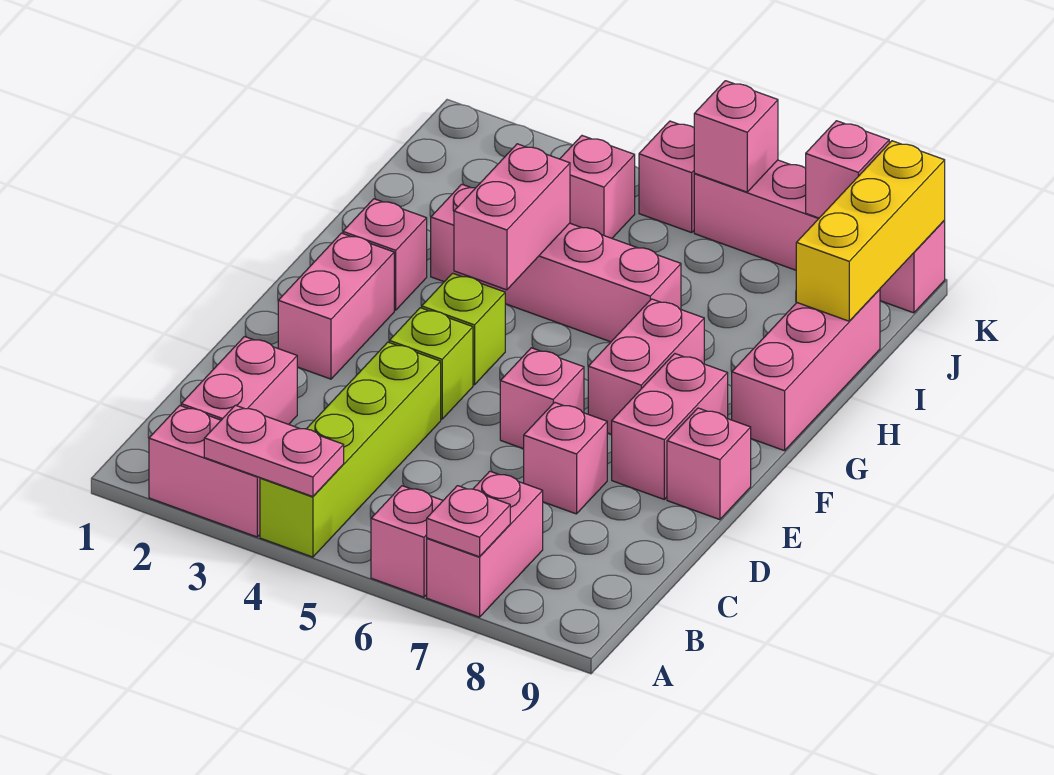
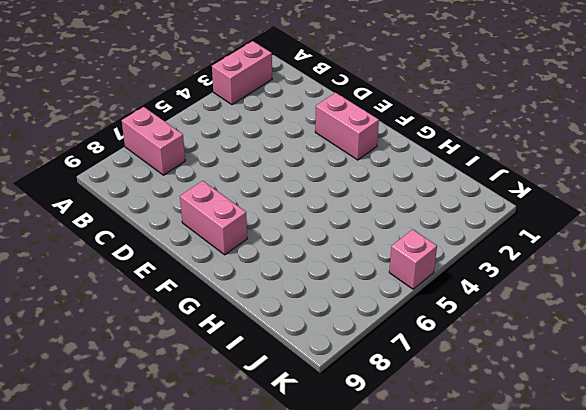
none -> lime brick A4:D4 level 1
none -> pink brick A6 level 1
none -> pink brick B2:C2 level 1

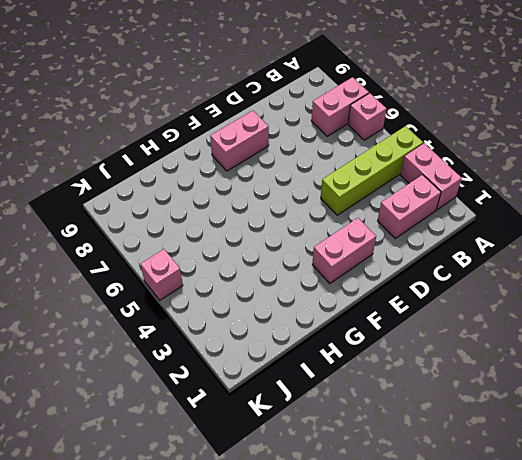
none -> pink brick D7 level 1
none -> lime brick E4 level 1
none -> pink brick E6 level 1

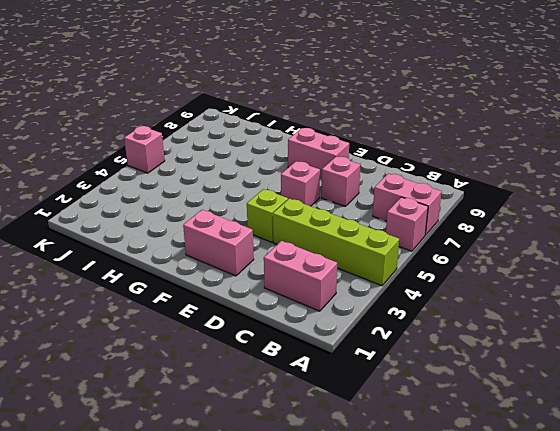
none -> pink brick A2:A3 level 1
none -> pink brick E9 level 1
none -> lime brick F4 level 1

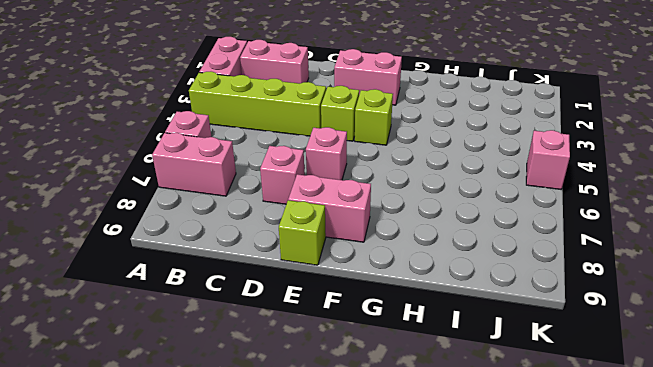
lime brick E9 level 1 -> pink brick E9 level 1
none -> pink brick F7:G7 level 1
none -> pink brick G2 level 1
none -> pink brick G9:I9 level 1

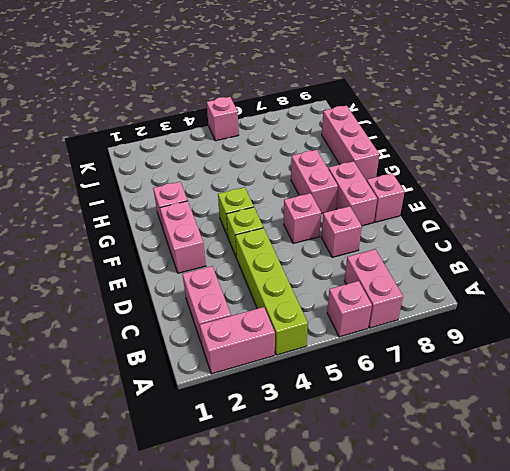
none -> pink brick H3:H6 level 1
none -> pink brick J4 level 1
none -> pink brick K6:K9 level 1

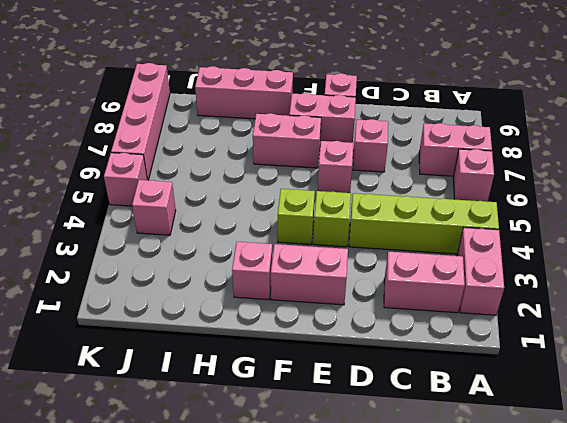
none -> pink brick H3:H6 level 1
none -> pink plate A3:A4 level 2
none -> pink plate A7 level 2

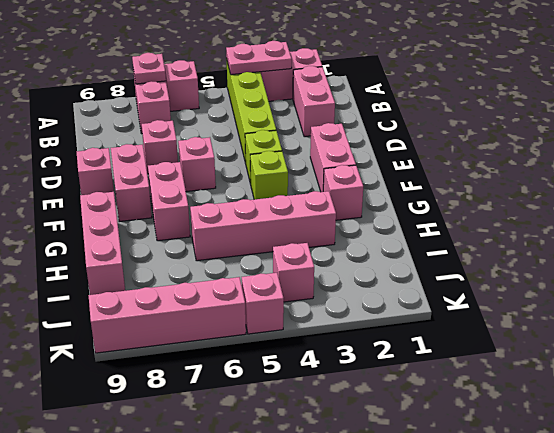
none -> pink brick G4:H4 level 2
none -> yellow brick I9:K9 level 2
none -> pink brick K6 level 2

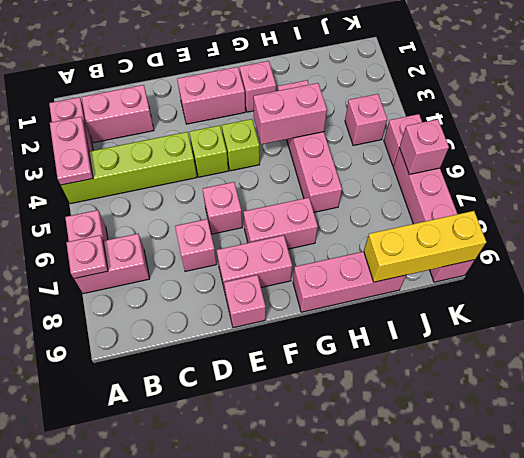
none -> pink brick K8 level 2

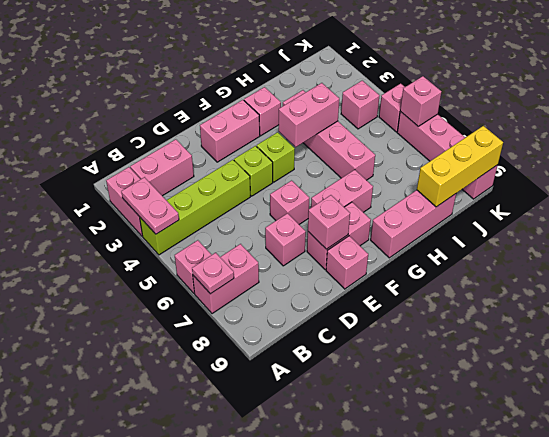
pink brick E8 level 2 -> pink brick K8 level 2

